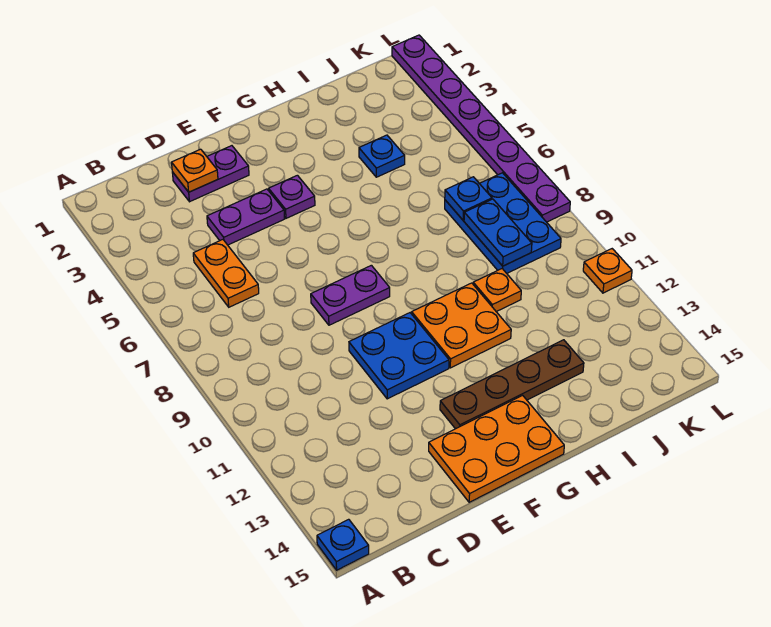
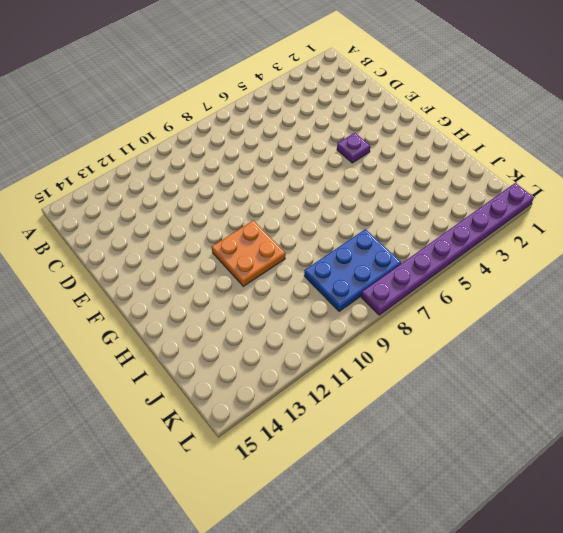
none -> blue plate A15 level 1
none -> orange plate C5:C6 level 1
none -> purple plate D2:E2 level 1

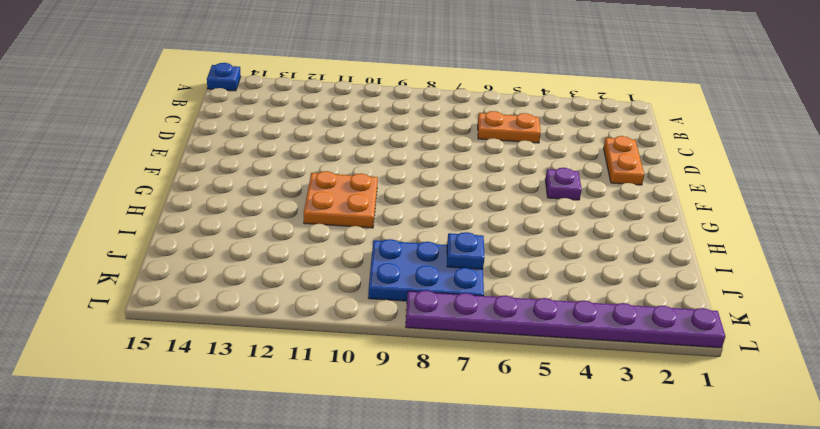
orange plate D2:E2 level 1 -> purple plate D2:E2 level 1
none -> purple plate D4:E4 level 1
none -> purple plate E8:F8 level 1
none -> blue plate E10:F11 level 1

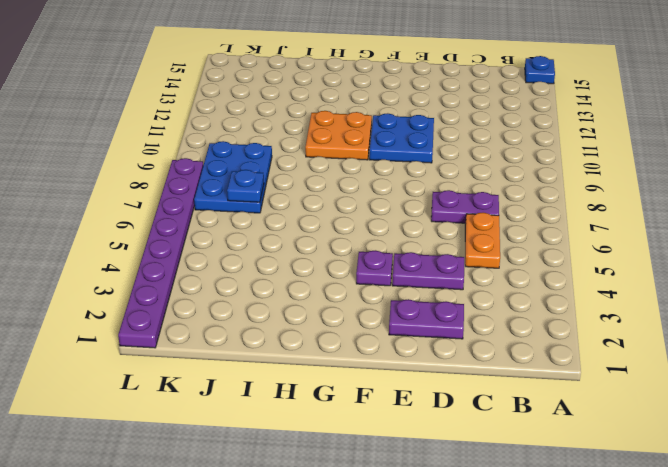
purple plate C7:D7 level 1 -> purple plate E8:F8 level 1
none -> orange plate E14:G15 level 1
none -> brown plate F13:I13 level 1
none -> blue plate I4 level 1

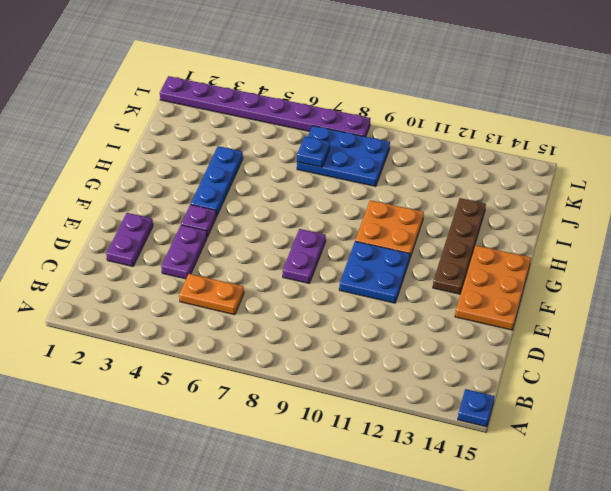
blue plate G4:I4 level 1 -> blue plate I4 level 1
none -> orange plate I10 level 1
none -> orange plate L11 level 1
none -> orange plate D2 level 2

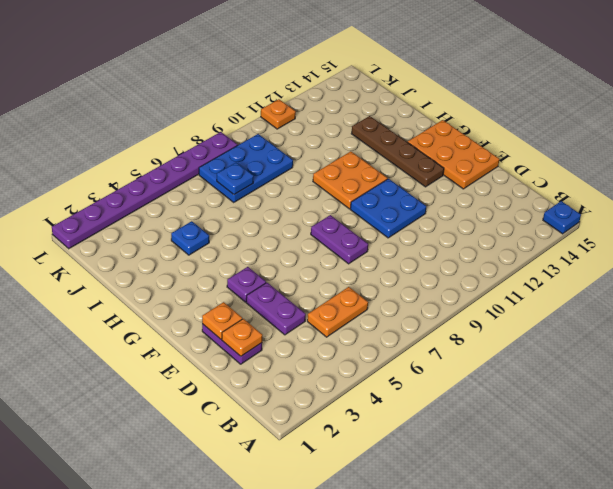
orange plate E2 level 2 -> orange plate I10 level 1
none -> blue plate J8:J9 level 2

